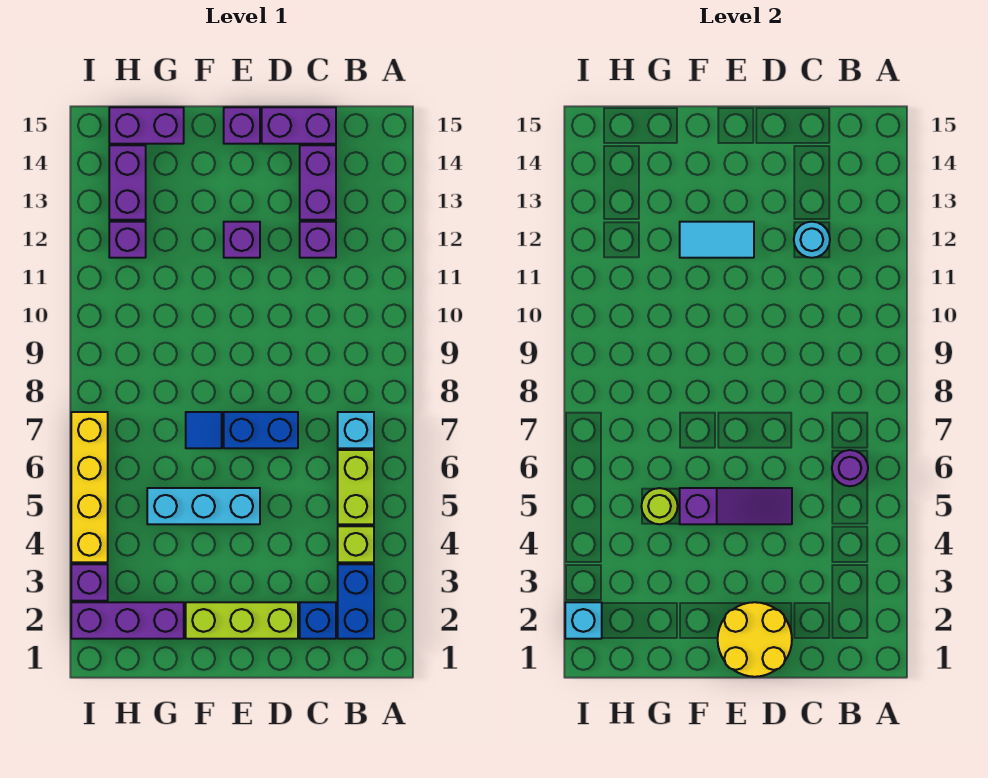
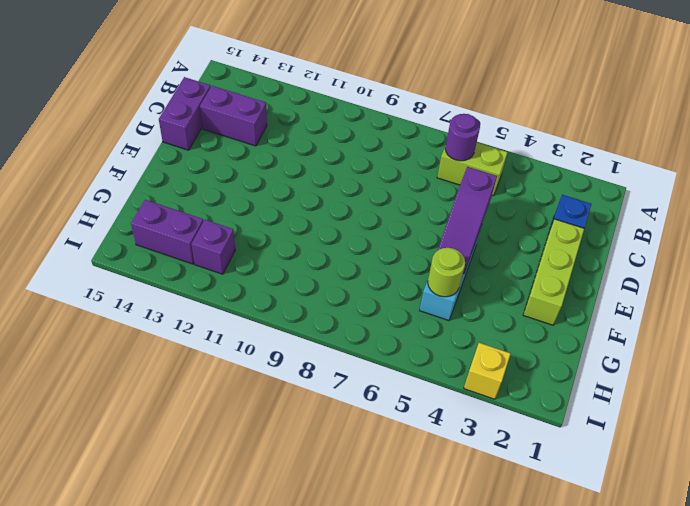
purple slope D5:F5 level 2 top D -> purple slope D5:F5 level 2 top F
yellow brick I3 level 1 -> purple brick I3 level 1
none -> blue brick B2:B3 level 1
none -> lime brick B4 level 1
none -> cyan brick B7 level 1

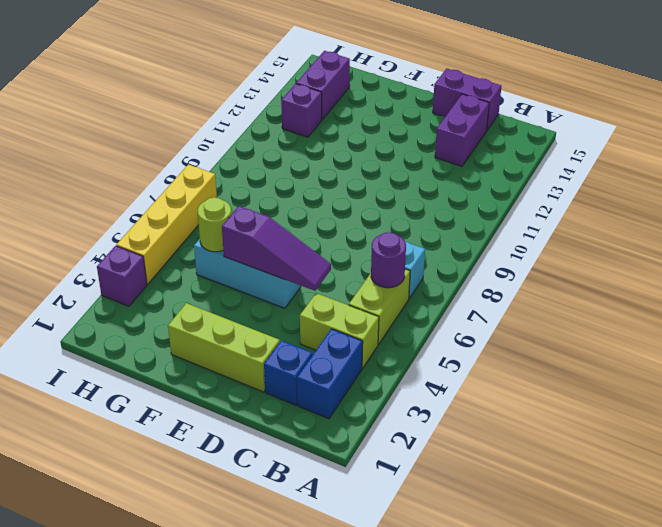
lime brick B4:C4 level 1 -> lime brick B4 level 1
none -> purple brick C12 level 1
none -> blue brick D7:E7 level 1
none -> purple brick E12 level 1

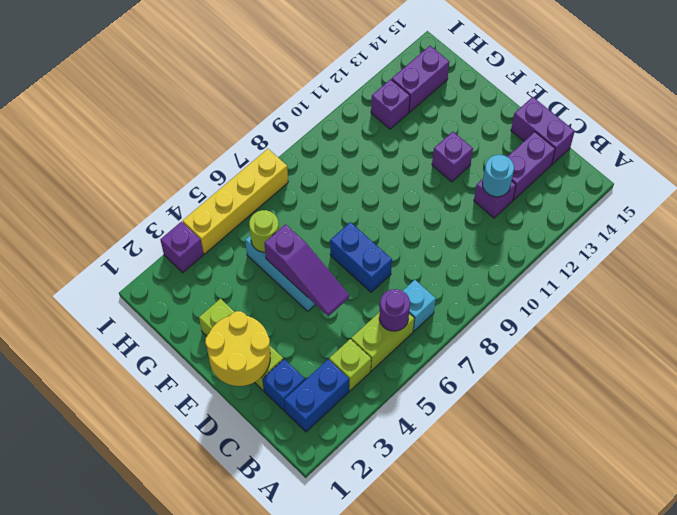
none -> purple brick E15 level 1
none -> blue tile F7 level 1
none -> purple brick G2:I2 level 1

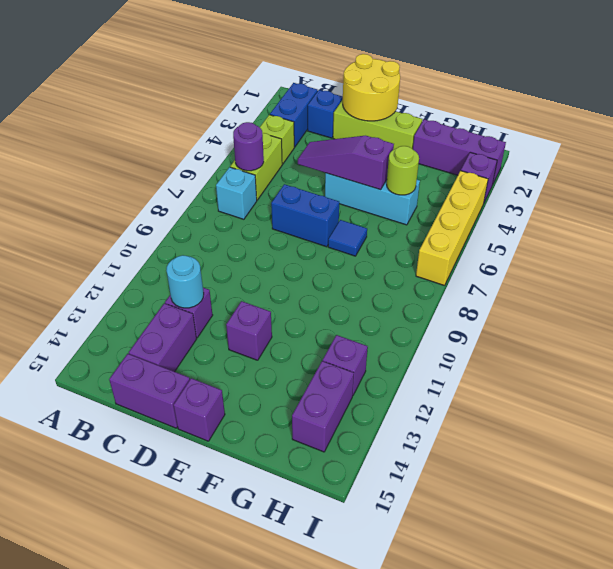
none -> purple brick G15:H15 level 1
none -> cyan tile E12:F12 level 2
none -> cyan brick I2 level 2

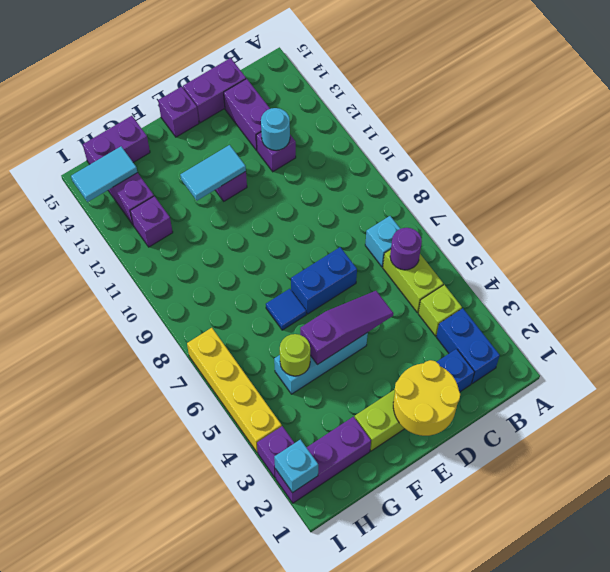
cyan tile H14:I14 level 2 -> none

